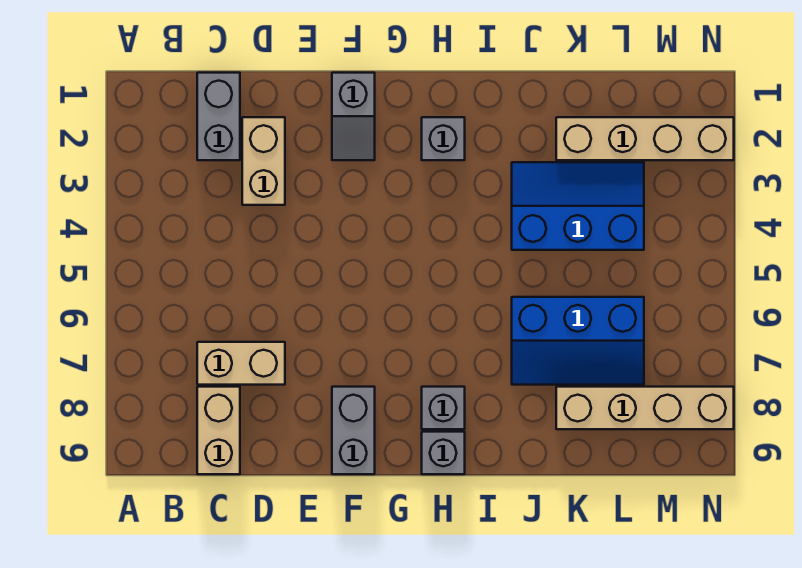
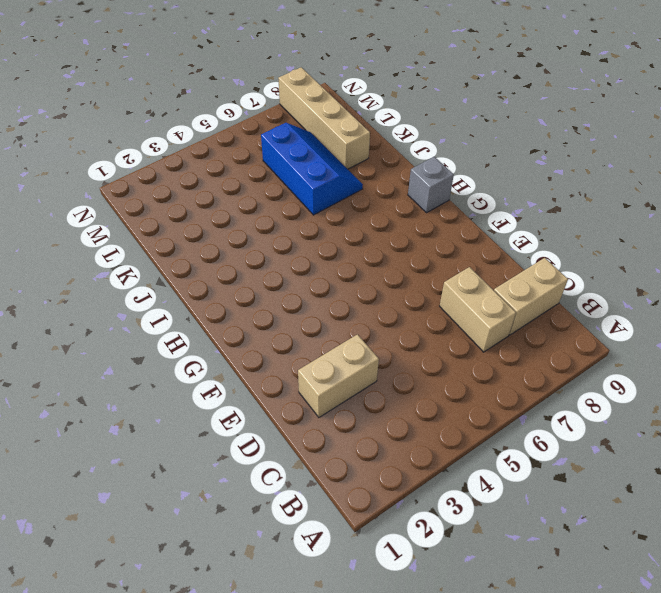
none -> grey brick C1:C2 level 1
none -> grey slope F1:F2 level 1 top 1
none -> grey brick F8:F9 level 1

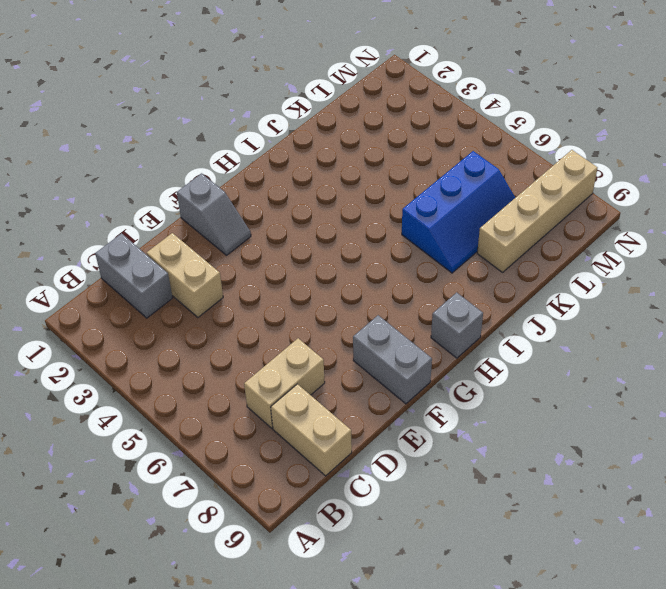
none -> grey brick H2 level 1
none -> grey brick H8 level 1
none -> blue slope J3:L4 level 1 top 4

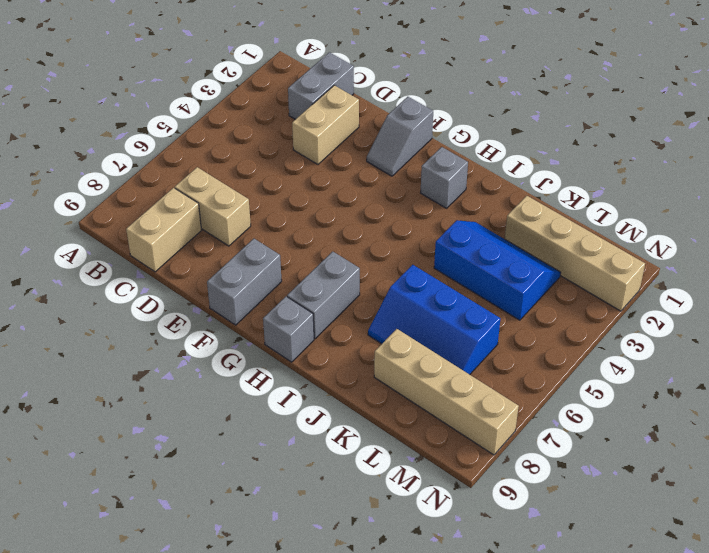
grey brick H7:H8 level 1 -> grey brick H8 level 1

